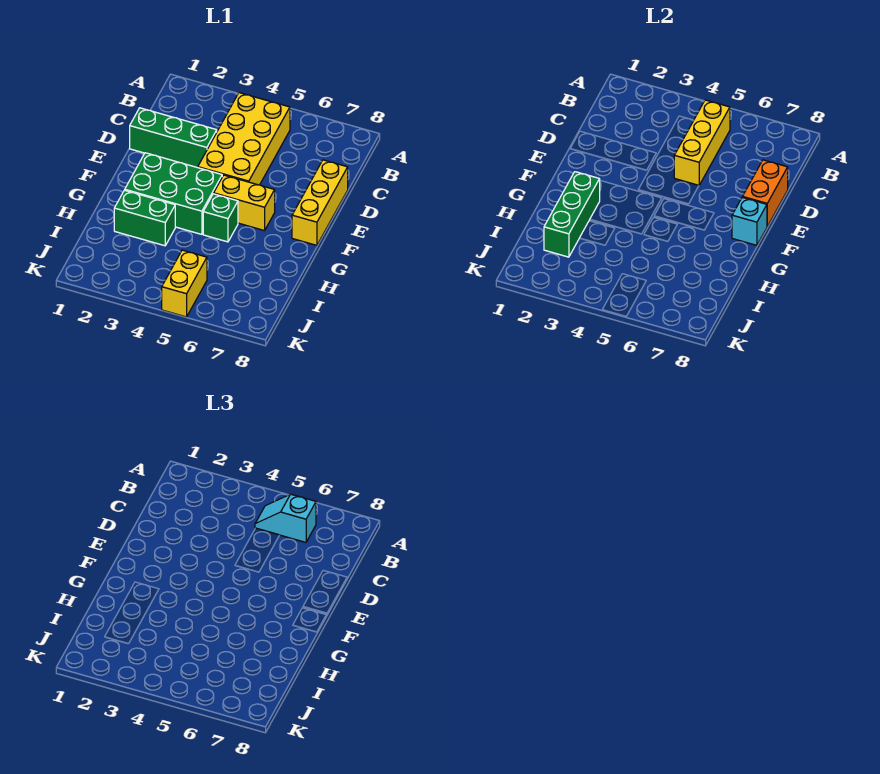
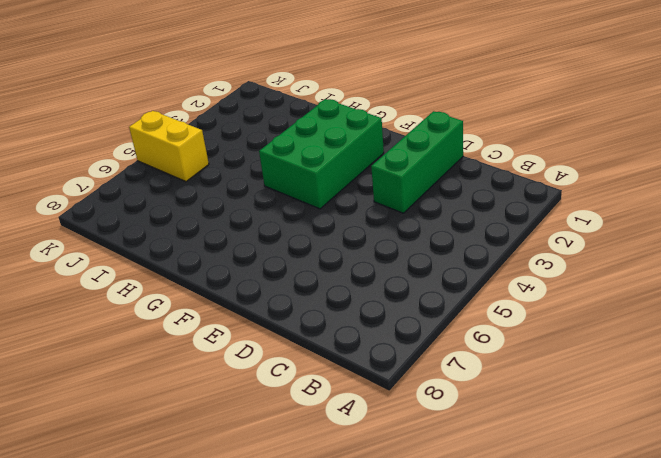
none -> yellow brick B4:E5 level 1
none -> yellow brick D8:F8 level 1
none -> yellow brick F5:F6 level 1

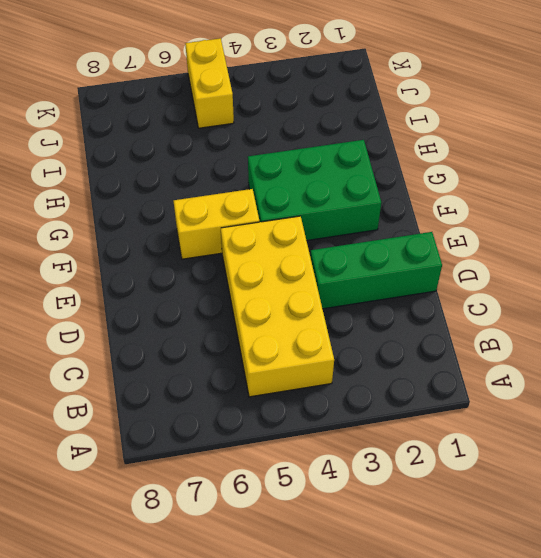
none -> yellow brick D8:F8 level 1
none -> green brick G5 level 1
none -> green brick H2:H3 level 1

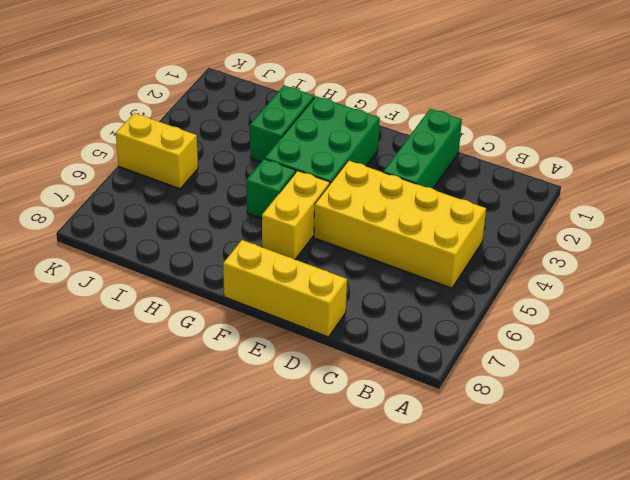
none -> yellow brick B5:D5 level 2
none -> orange brick D8:E8 level 2
none -> cyan brick F8 level 2

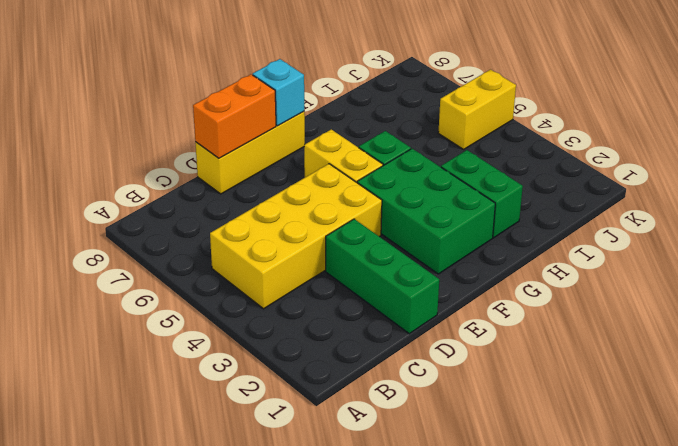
none -> yellow brick B5:D5 level 2
none -> green brick G2:I2 level 2
none -> cyan slope B5:B6 level 3 top 6

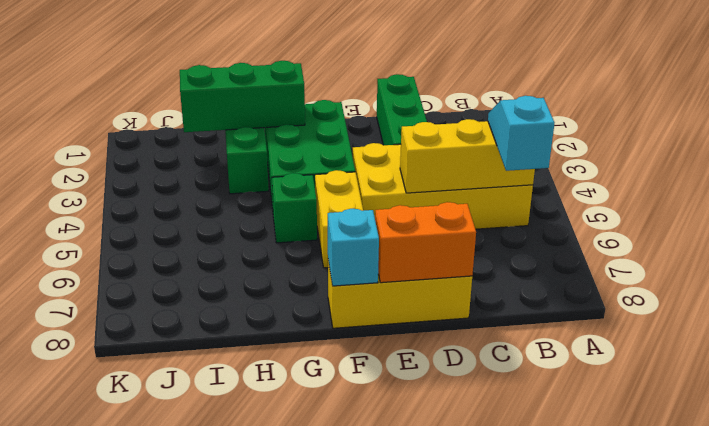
none -> yellow brick J5:K5 level 1

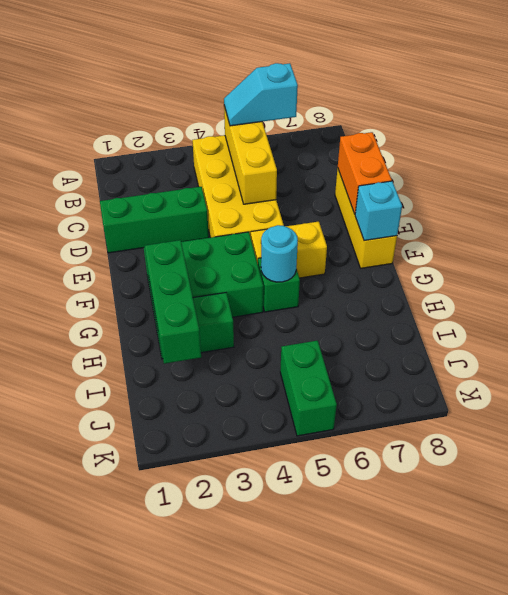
cyan round brick G5 level 2 -> none
green brick J5:K5 level 1 -> yellow brick J5:K5 level 1

